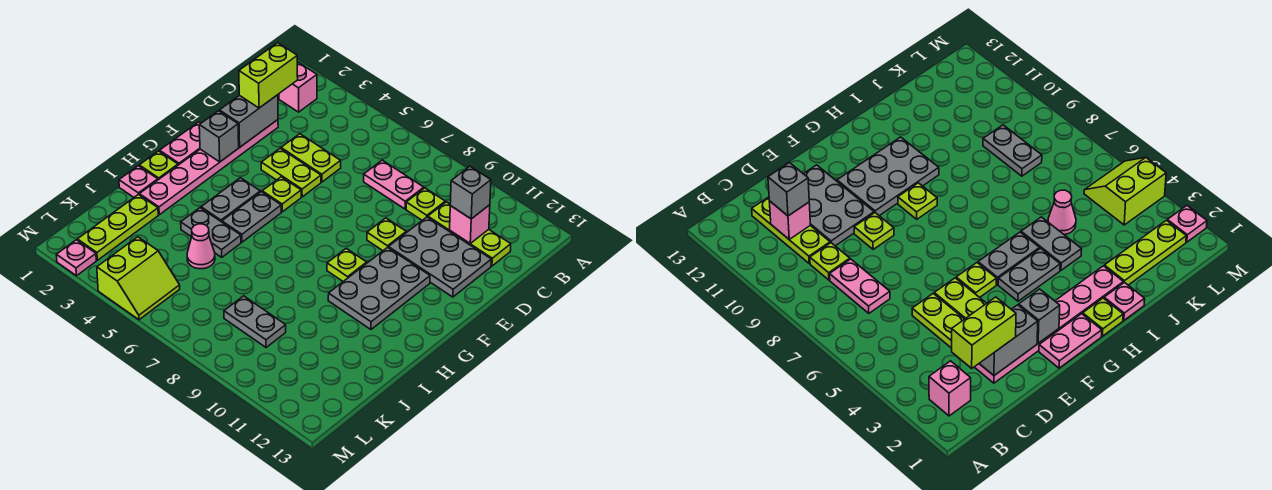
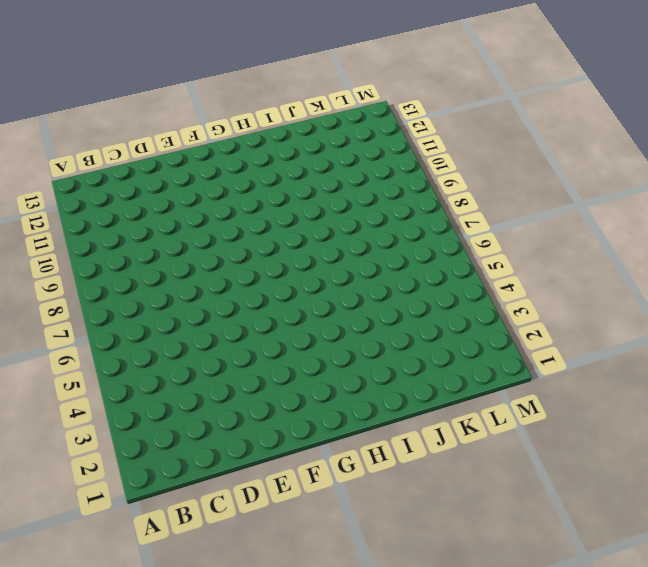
none -> pink brick B2 level 1
none -> pink plate C7:C8 level 1
none -> lime plate C9 level 1

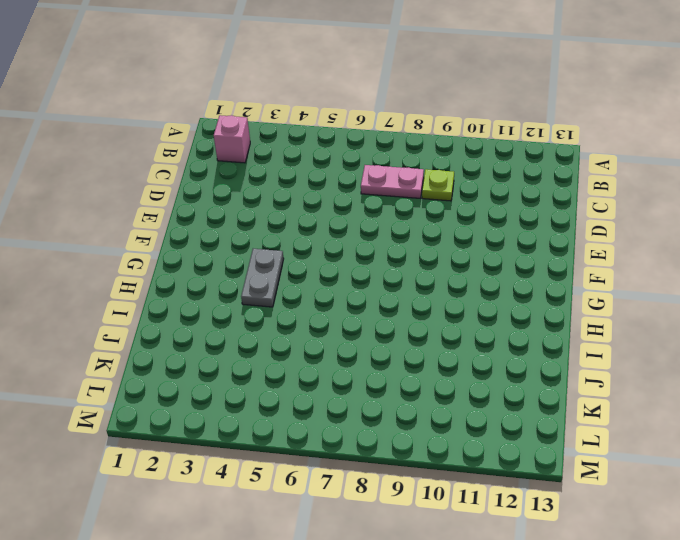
none -> lime plate C10:C12 level 1
none -> pink plate D2:I2 level 1
none -> lime plate D4:D5 level 1

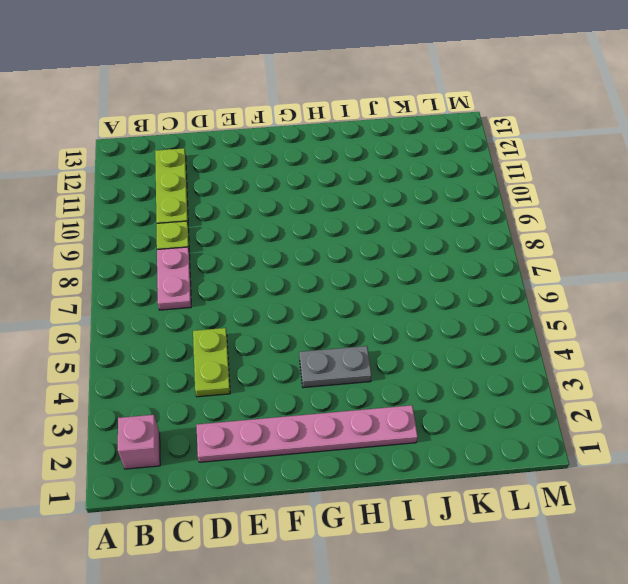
none -> grey plate D10:E12 level 1
none -> lime plate E4:E5 level 1
none -> lime plate E9 level 1

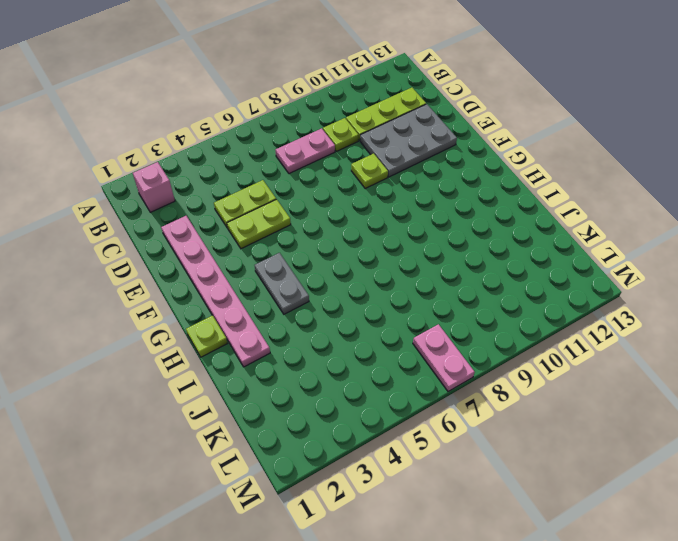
pink plate L7:M7 level 1 -> pink plate F1:G1 level 1
none -> lime plate F5 level 1
none -> grey plate F10:H11 level 1
none -> grey plate G5:H5 level 1

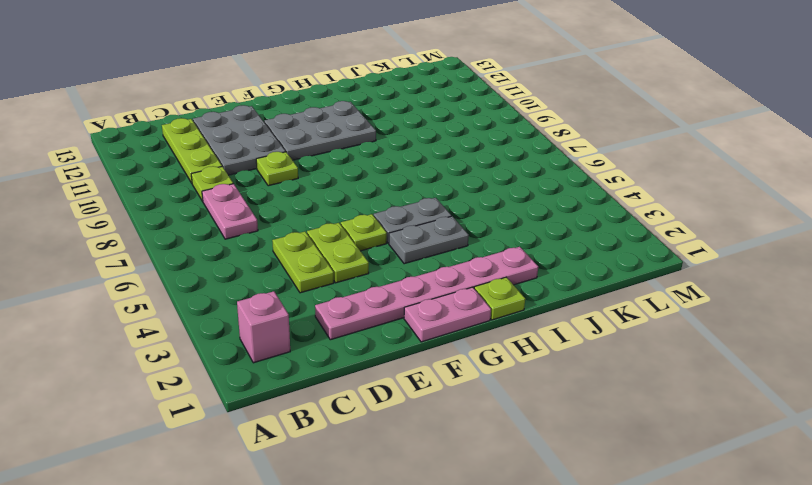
none -> lime plate G9 level 1
none -> pink plate I1 level 1
none -> grey plate I4:I5 level 1

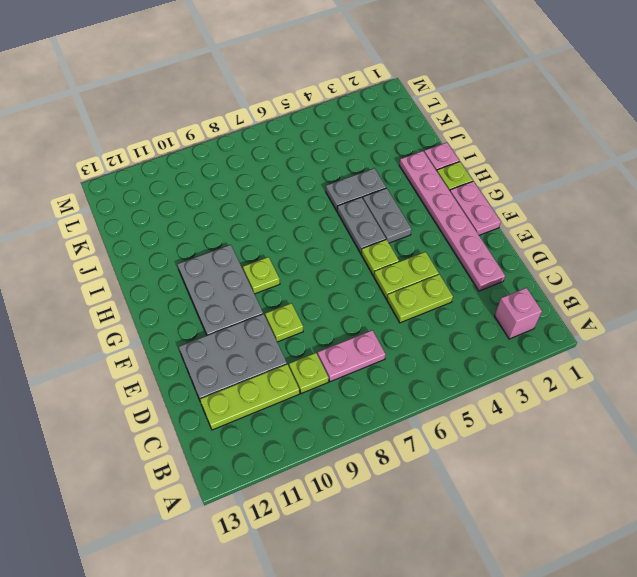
none -> lime plate J2:L2 level 1
none -> pink cone J5 level 1
none -> grey plate K8:K9 level 1

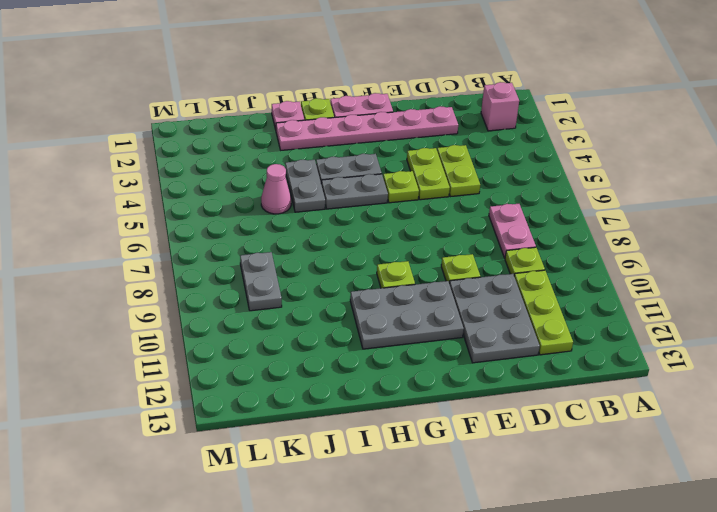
none -> lime plate J2:L2 level 1
none -> lime slope L4:M5 level 1 top 4
none -> pink plate M2 level 1

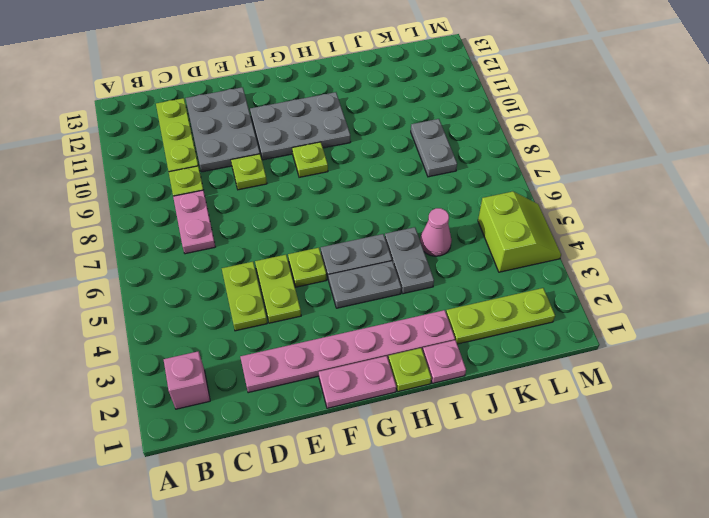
lime slope L4:M5 level 1 top L -> lime slope L4:M5 level 1 top 4
none -> pink plate M2 level 1
none -> pink brick C11 level 2
none -> grey brick D2:E2 level 2

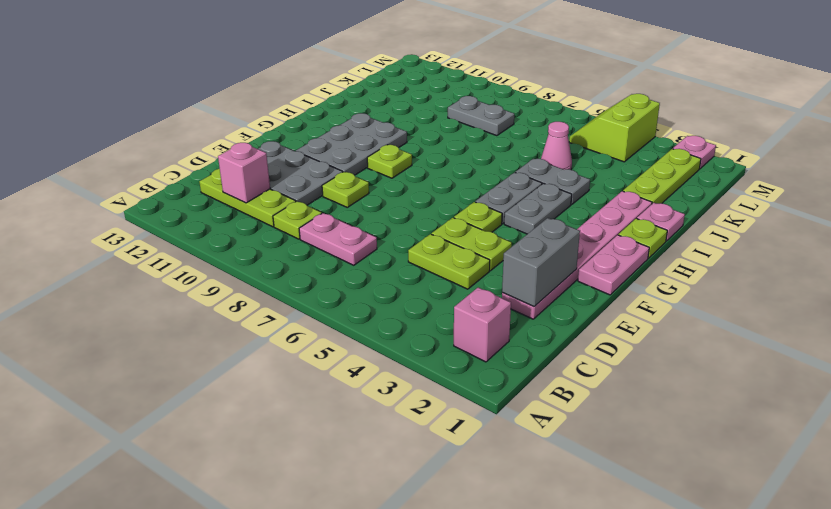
none -> grey brick F2 level 2
none -> lime brick C2:D2 level 3
none -> grey brick C11 level 3

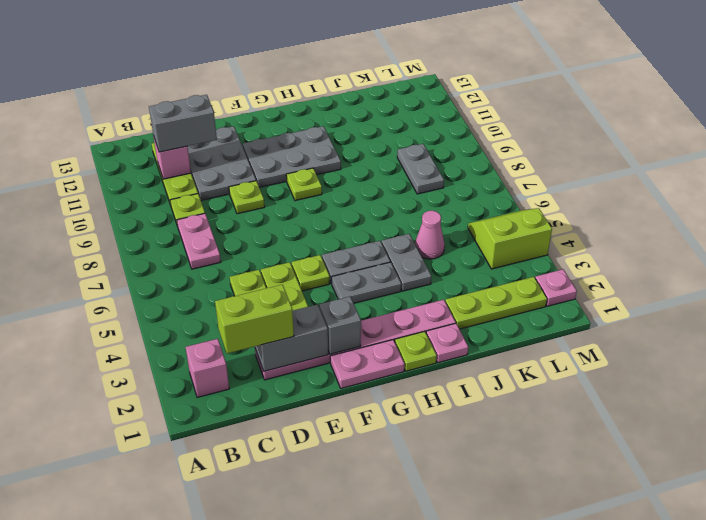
grey brick C11:D11 level 3 -> grey brick C11 level 3

